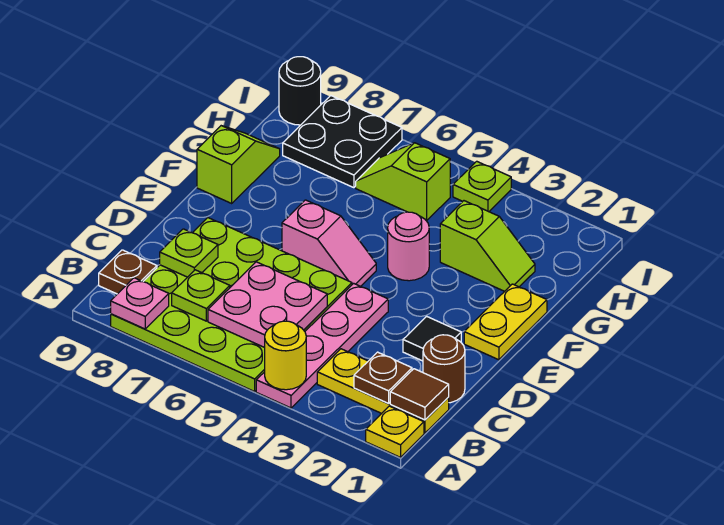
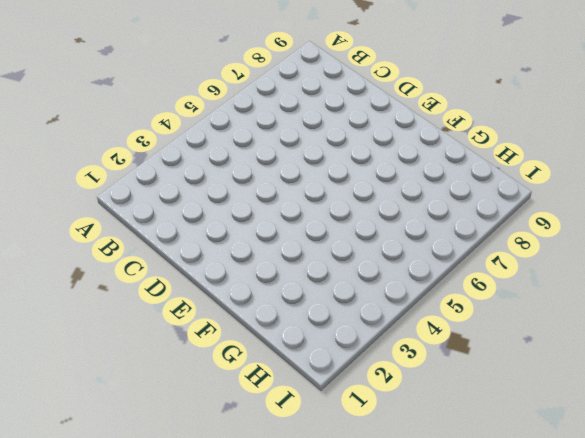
none -> yellow plate A1 level 1
none -> pink plate A4:D4 level 1
none -> lime plate A5:D8 level 1

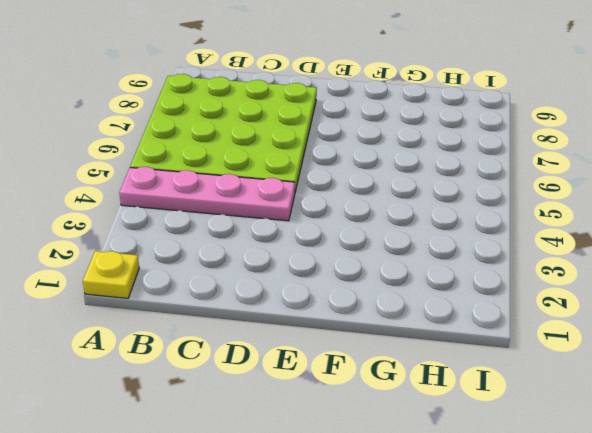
none -> yellow plate B1:B3 level 1
none -> brown plate B9 level 1
none -> brown round brick C1 level 1

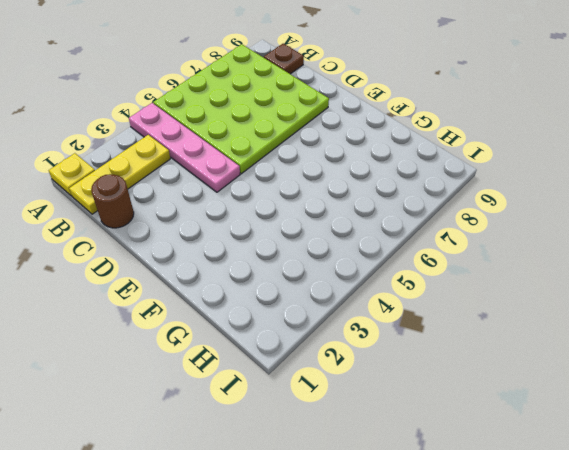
none -> black tile D2 level 1
none -> yellow plate E1:F1 level 1
none -> pink slope E5:E6 level 1 top 6

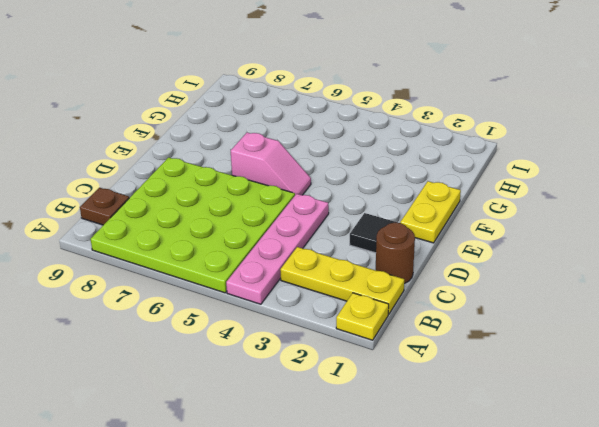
none -> pink round brick F4 level 1
none -> lime slope F9:G9 level 1 top F
none -> lime slope G2:G3 level 1 top 3

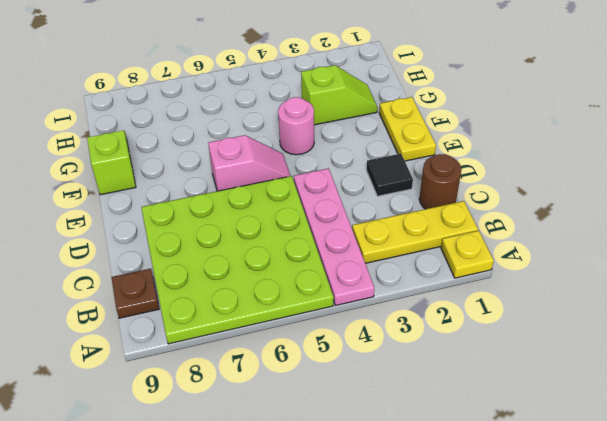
none -> lime slope H5:H6 level 1 top 5
none -> black plate H7:I8 level 1
none -> lime plate I4 level 1

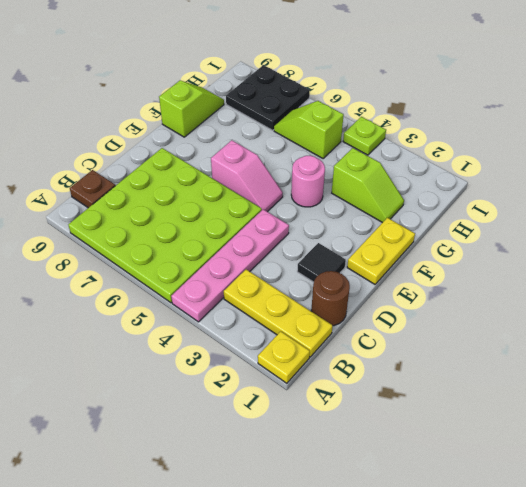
none -> black round brick I9 level 1
none -> yellow round brick A4 level 2
none -> pink plate A8 level 2

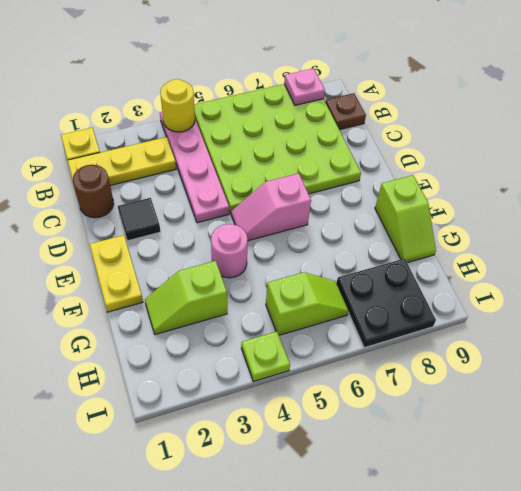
none -> black round brick I9 level 1
none -> brown tile B1 level 2
none -> brown plate B2 level 2

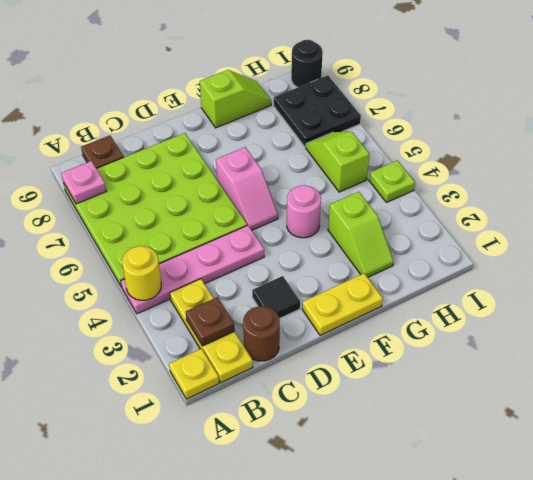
none -> brown tile B1 level 2
none -> pink plate B5:C6 level 2
none -> lime plate B7 level 2

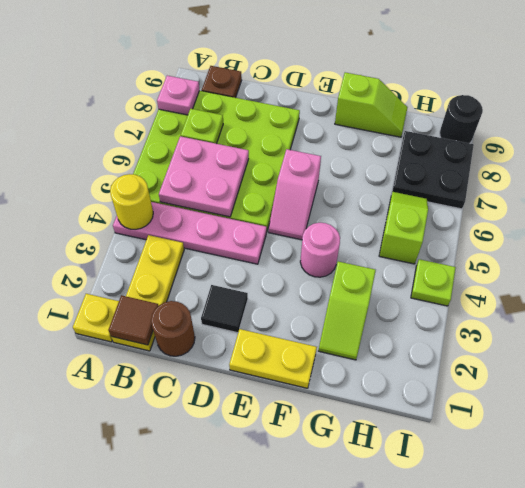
none -> brown plate B2 level 2
none -> lime plate C8 level 2

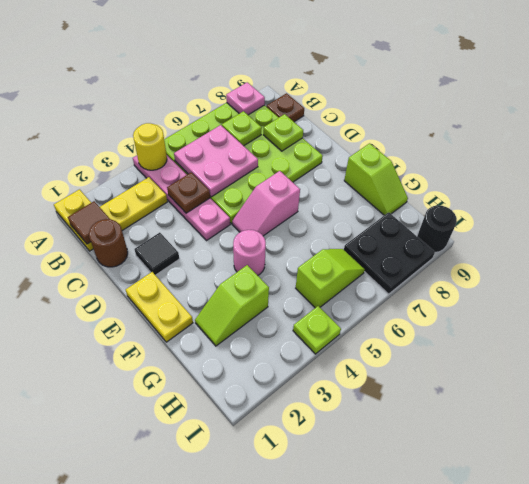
brown plate C4 level 2 -> brown plate B2 level 2

